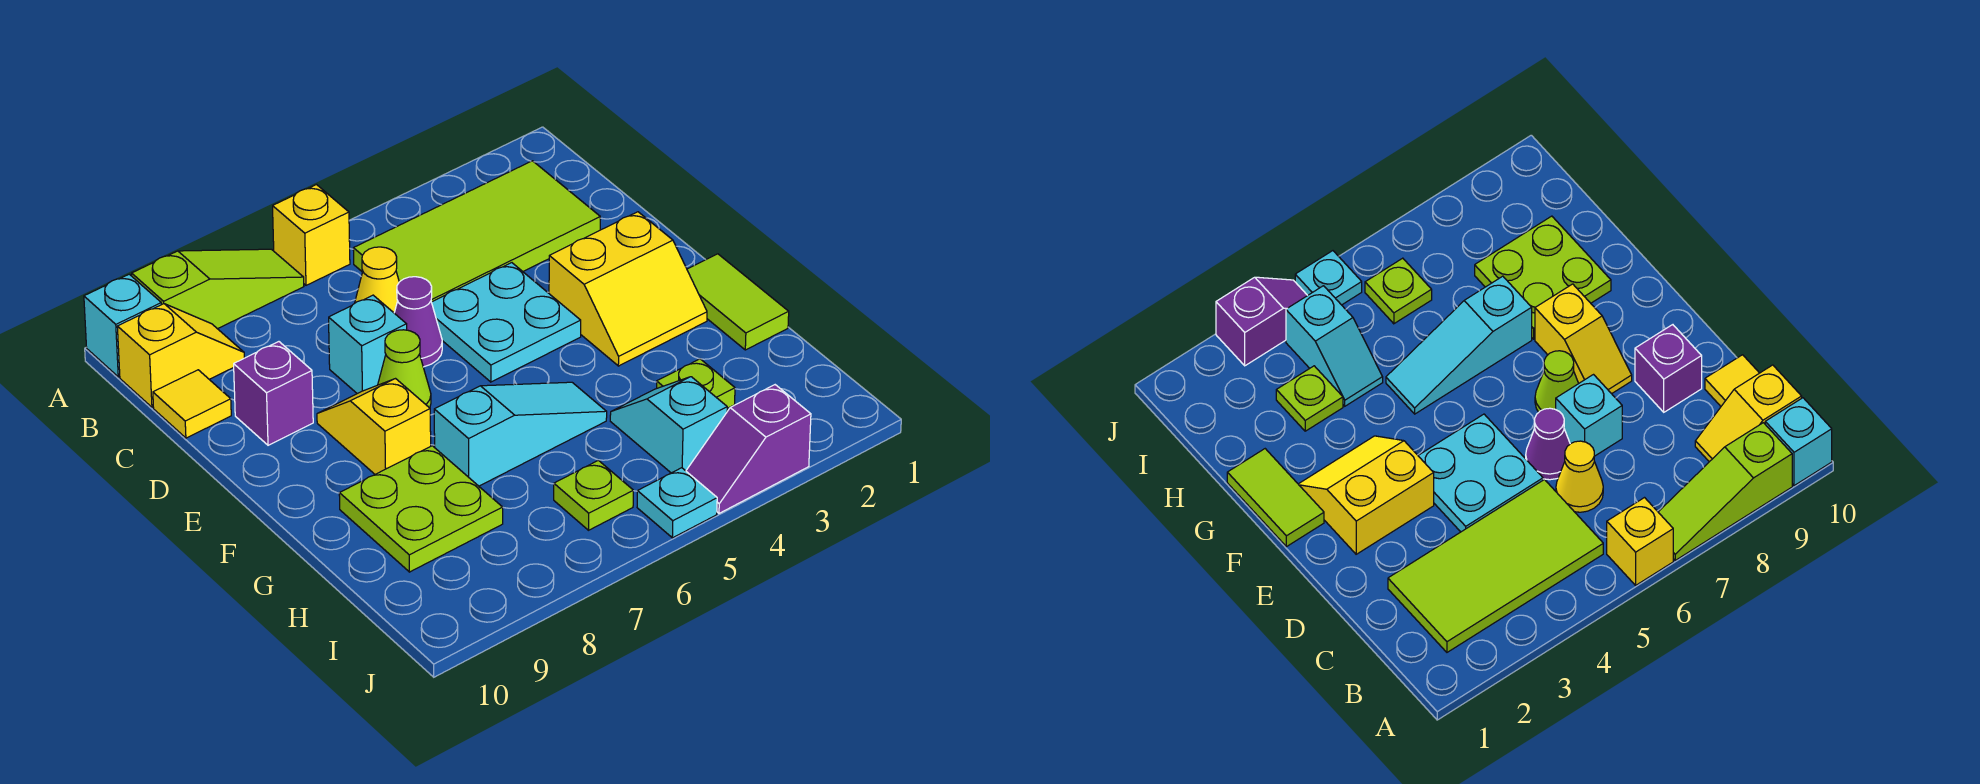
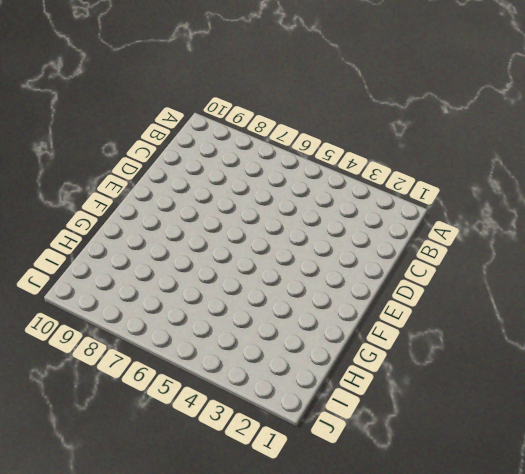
none -> yellow brick A6 level 1
none -> lime slope A7:A9 level 1 top 9
none -> cyan brick A10 level 1

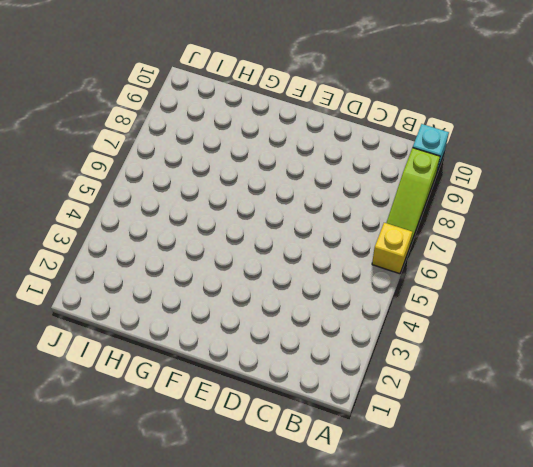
none -> lime tile B2:C5 level 1
none -> yellow slope B9:B10 level 1 top 10
none -> yellow cone C6 level 1

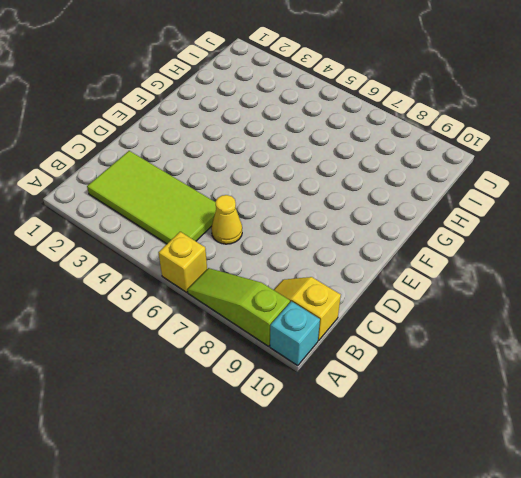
none -> yellow tile C10 level 1
none -> cyan plate D4:E5 level 1
none -> purple cone D6 level 1

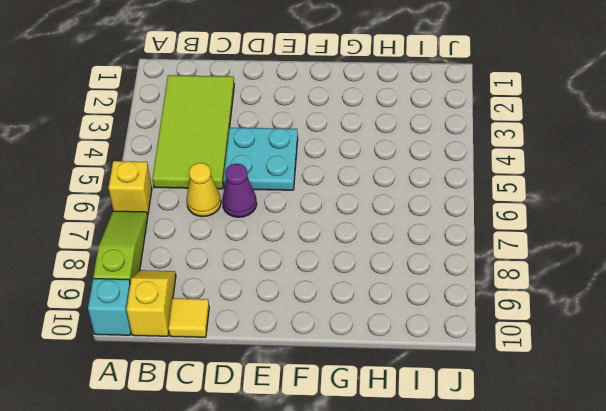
none -> cyan brick D7 level 1
none -> purple brick D9 level 1
none -> yellow slope E2:F3 level 1 top E

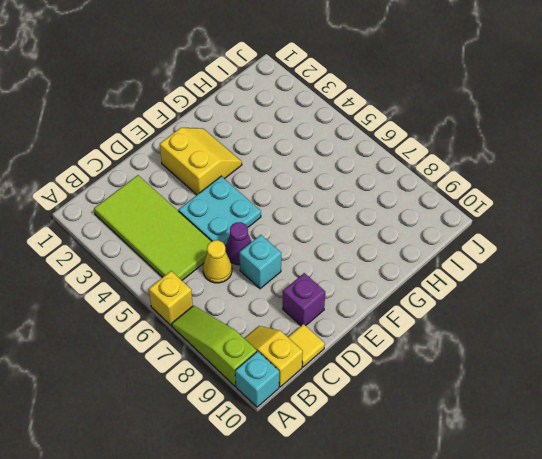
none -> lime cone E7 level 1
none -> yellow slope E8:F8 level 1 top F
none -> lime tile F1:G1 level 1

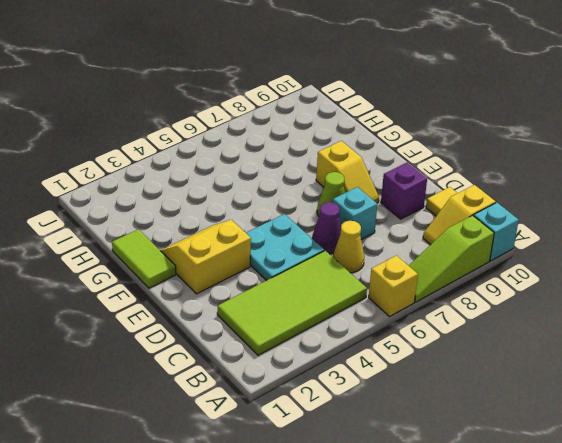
none -> cyan slope G5:G7 level 1 top 7
none -> lime plate G8:H9 level 1
none -> lime plate H3 level 1

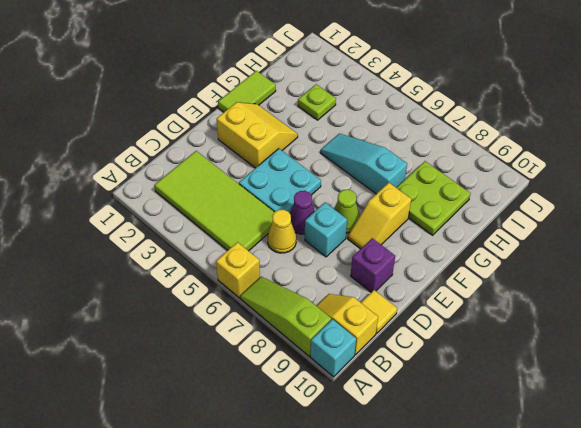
none -> cyan slope H4:I4 level 1 top I
none -> lime plate I6 level 1
none -> purple slope J3:J4 level 1 top 3

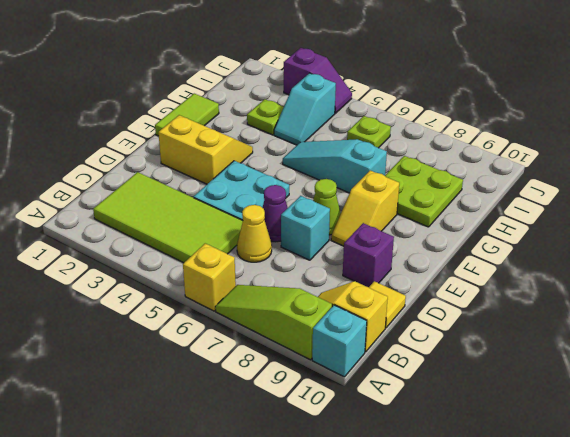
none -> cyan plate J5 level 1

